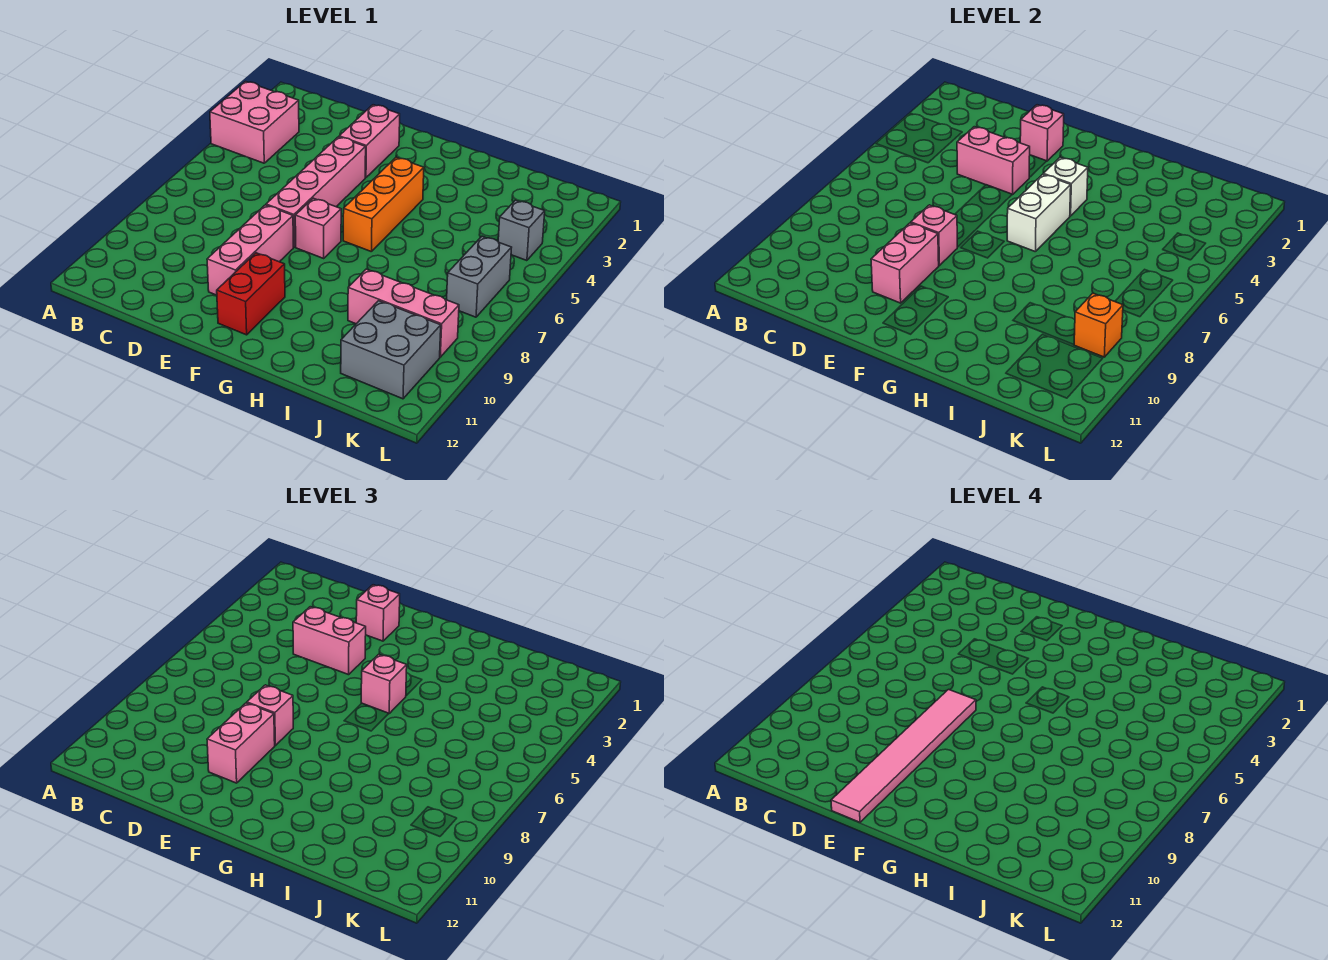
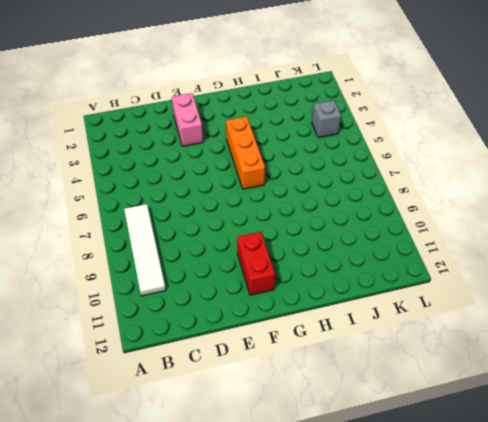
white tile B7:B10 level 1 -> none
none -> pink brick A3:B4 level 1
none -> pink brick E4:E7 level 1
none -> pink brick E8:E10 level 1

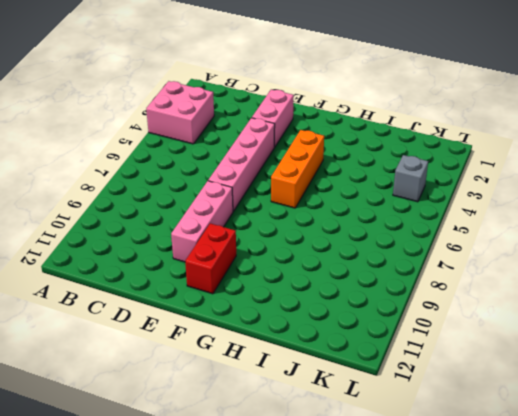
none -> pink brick F7 level 1
none -> pink brick I9:K9 level 1
none -> grey brick J10:K11 level 1

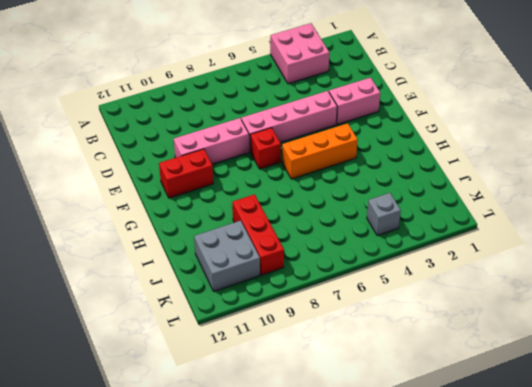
red brick F7 level 1 -> pink brick F7 level 1
red brick I9:K9 level 1 -> pink brick I9:K9 level 1
none -> grey brick K6:K7 level 1
none -> pink brick D4:E4 level 2
none -> pink brick E2 level 2

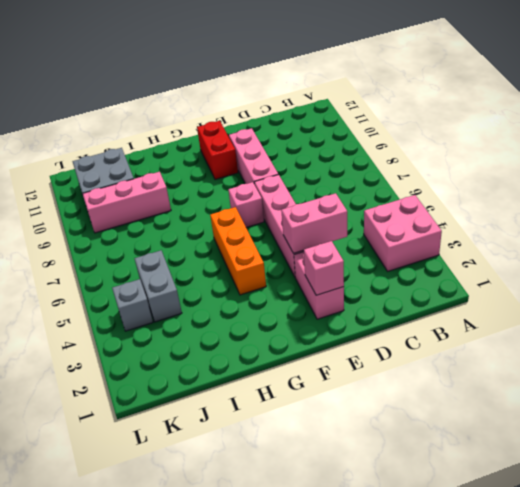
grey brick J4:J5 level 1 -> grey brick K6:K7 level 1
none -> pink brick E8 level 2
none -> pink brick E9:E10 level 2
none -> white brick G4 level 2

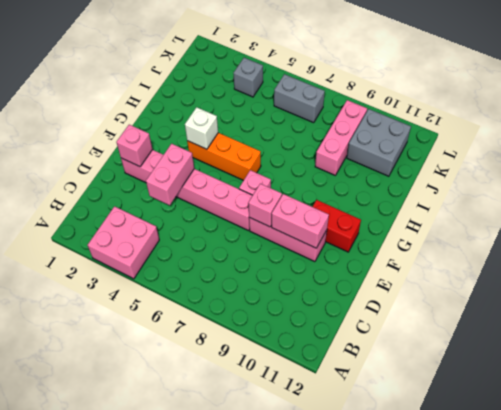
none -> white brick G5:G6 level 2
none -> orange brick K9 level 2
none -> pink brick D4:E4 level 3

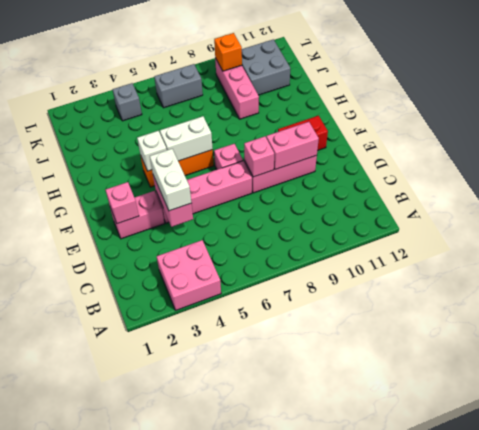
white brick D4:E4 level 3 -> pink brick D4:E4 level 3
none -> pink brick E2 level 3
none -> pink brick E8 level 3
none -> pink brick E9:E10 level 3

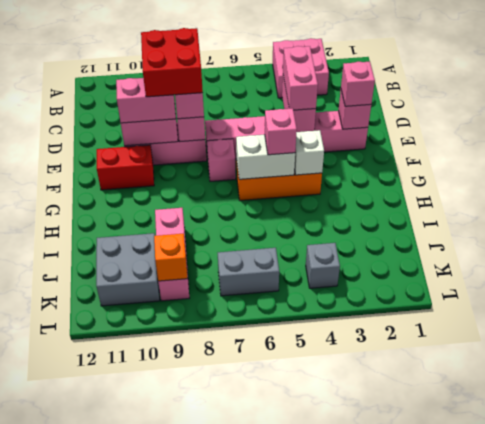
red brick D8:E9 level 4 -> pink tile E7:E12 level 4

